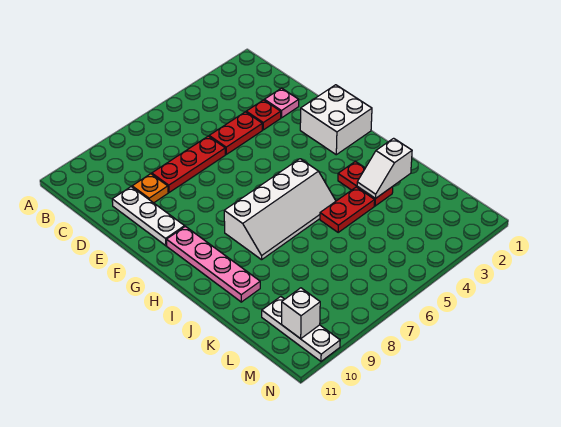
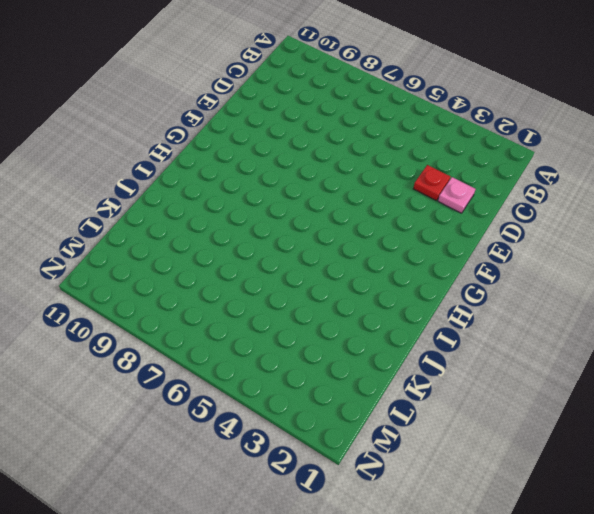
none -> red plate D4:D5 level 1
none -> red plate D6:D8 level 1
none -> orange plate D9 level 1

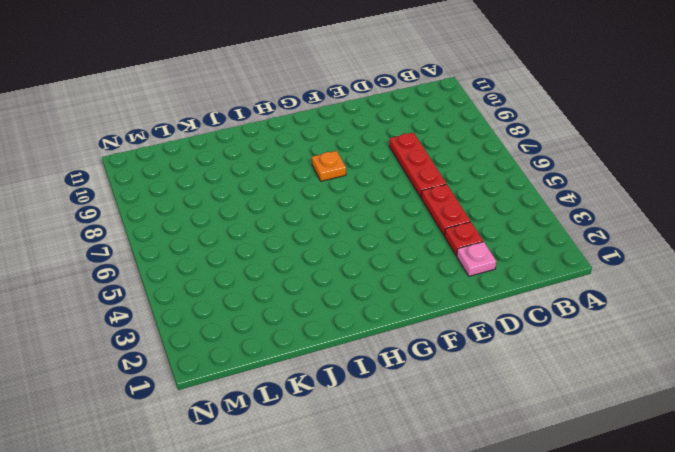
orange plate G8 level 1 -> orange plate D9 level 1
none -> white plate D10:F10 level 1
none -> white brick F1:G2 level 1
none -> pink plate G10:J10 level 1

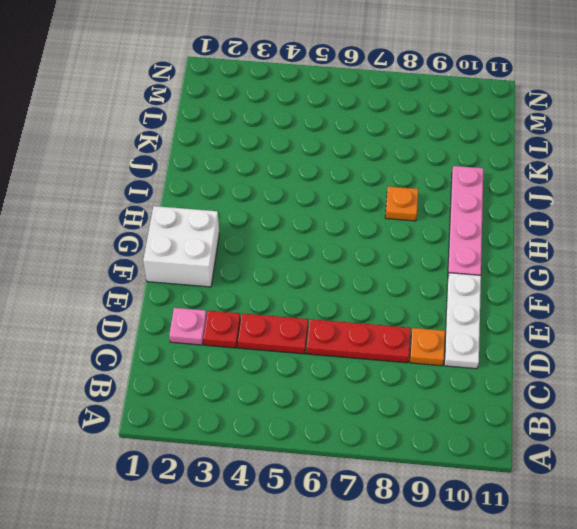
orange plate I8 level 1 -> white slope H5:I8 level 1 top H
none -> red plate I3:J3 level 1
none -> red plate J4:J5 level 1
none -> white plate L10:N10 level 1

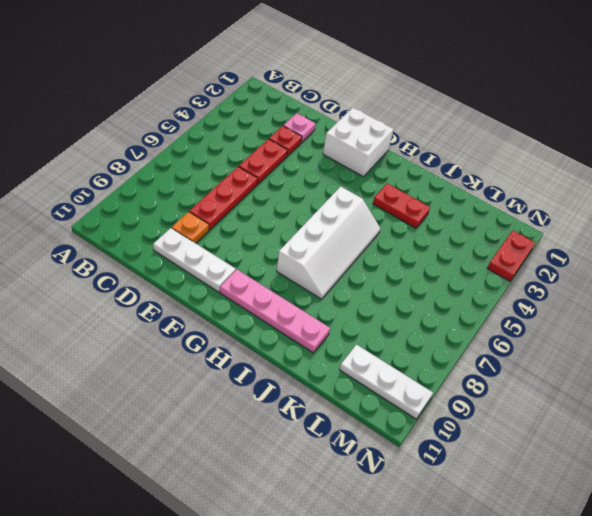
red plate N2:N3 level 1 -> red plate J4:J5 level 1
none -> white slope J2:J3 level 2 top 2
none -> white brick M10 level 2

